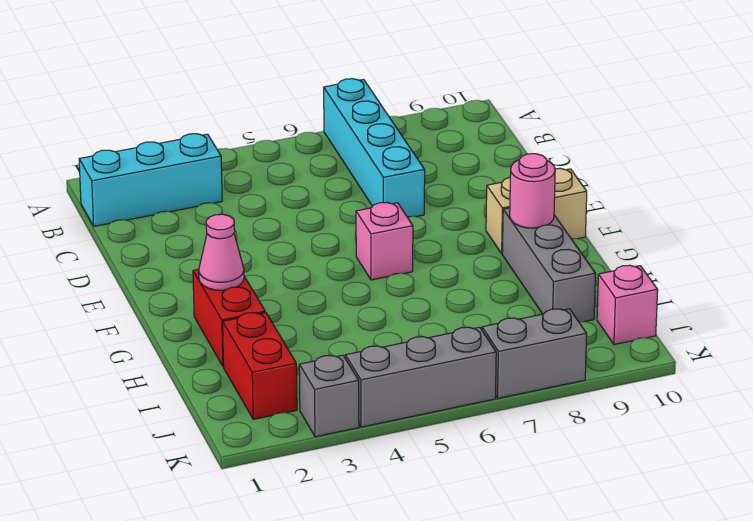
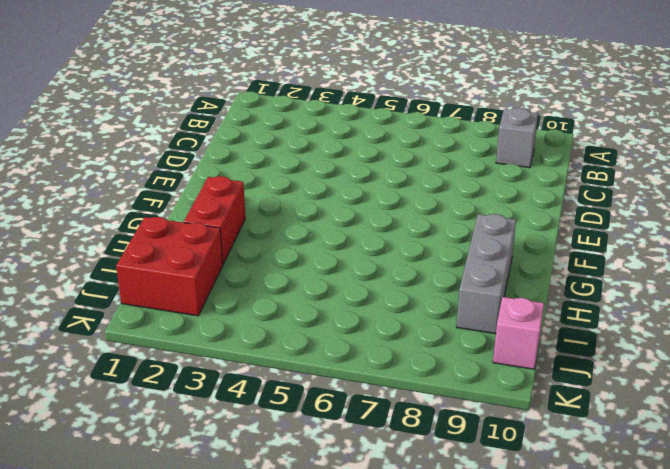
grey brick B9 level 1 -> grey brick K3 level 1
red brick I1:J2 level 1 -> red brick I2:J2 level 1
none -> cyan brick A7:D7 level 1
none -> cyan brick B1:B3 level 1
none -> pink brick F6 level 1

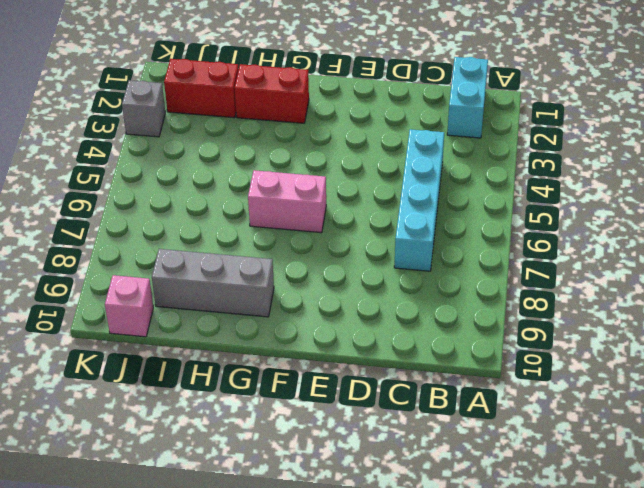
cyan brick B1:B2 level 1 -> cyan brick B1:B3 level 1
cyan brick C4:C7 level 1 -> cyan brick A7:D7 level 1
pink brick F6:G6 level 1 -> pink brick F6 level 1
none -> tan brick F9:F10 level 1
none -> grey brick K4:K6 level 1
none -> grey brick K7:K8 level 1

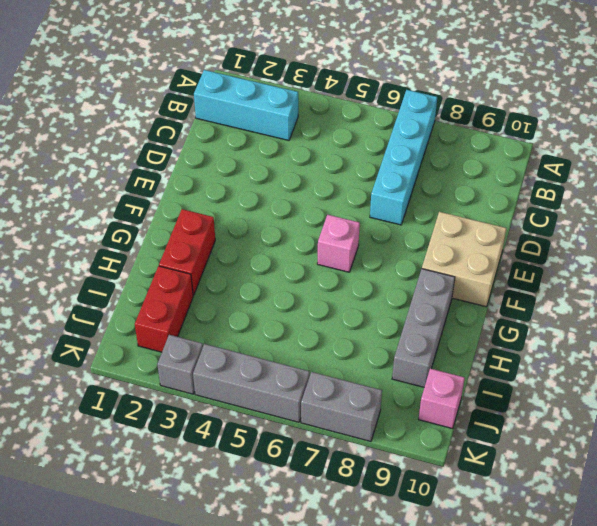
tan brick E9:F10 level 1 -> tan brick F9:F10 level 1
none -> pink cone G2 level 2
none -> pink round brick G9 level 2

